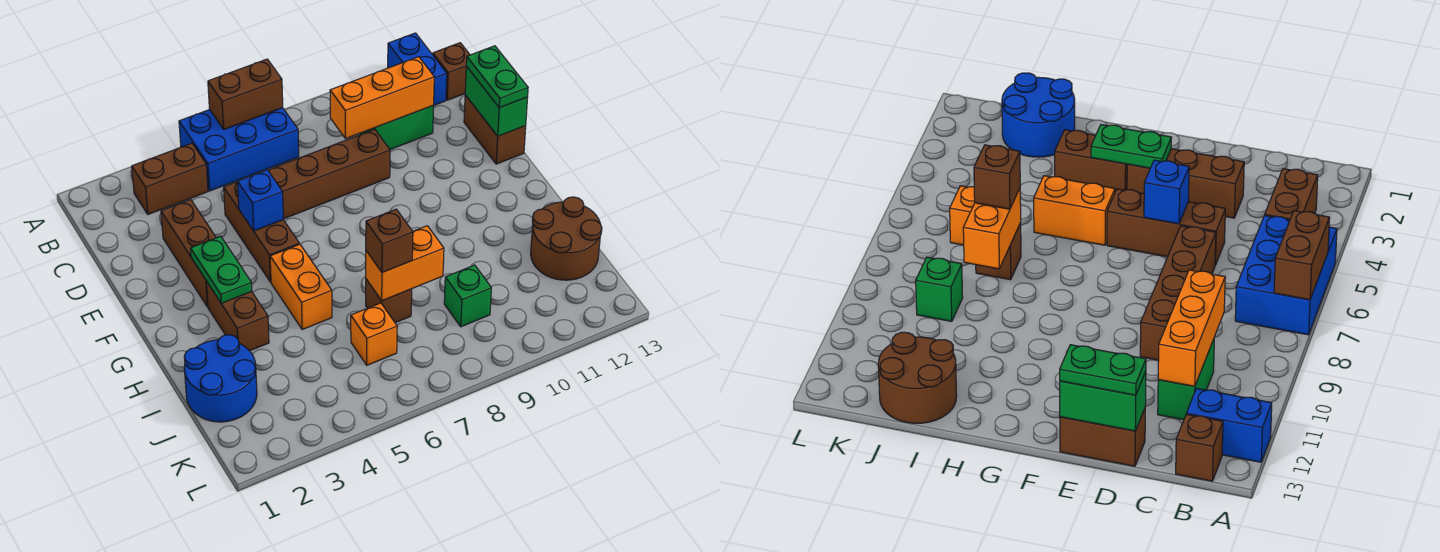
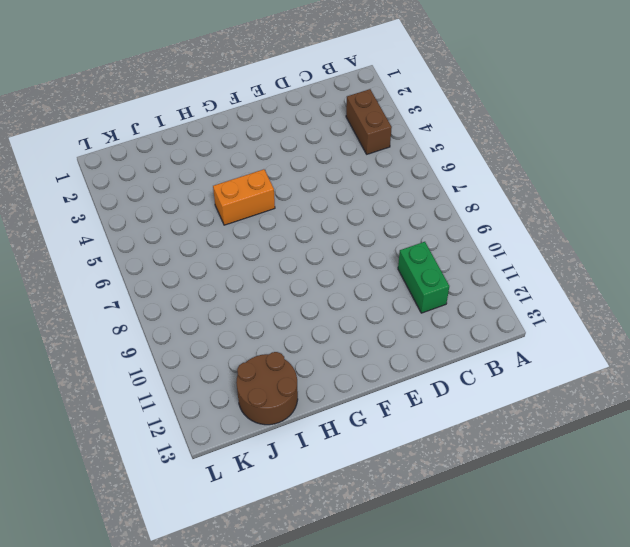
none -> blue brick A5:B7 level 1
none -> blue brick A12:B12 level 1
none -> brown brick B13 level 1

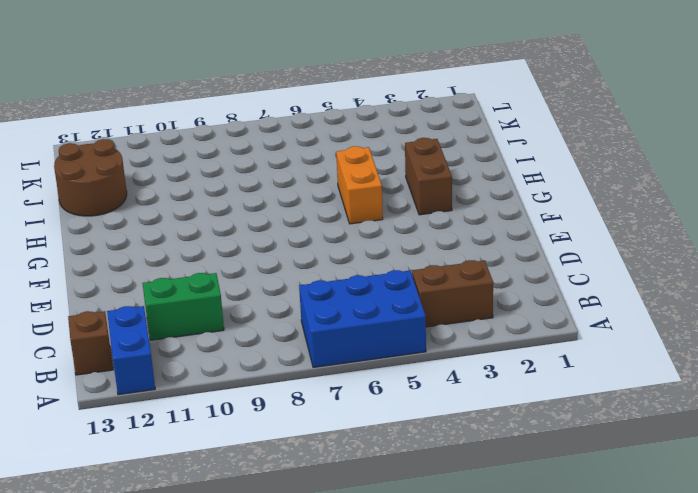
none -> brown brick D3:F3 level 1
none -> brown brick D5:F5 level 1
none -> brown brick D6:D9 level 1

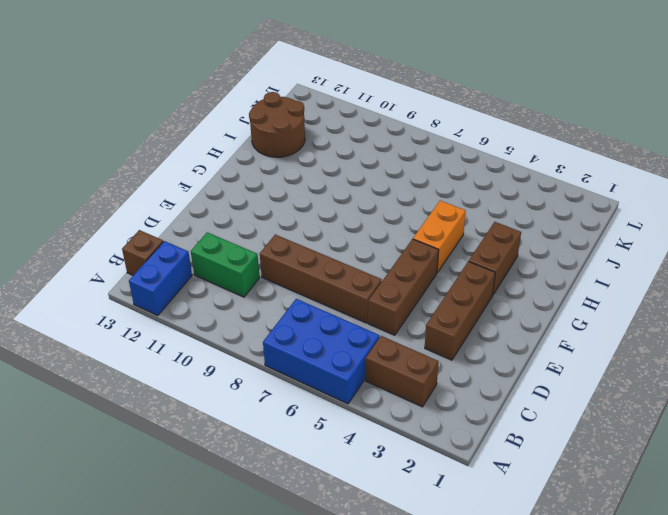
none -> brown brick D13:E13 level 1
none -> blue round brick I1:J2 level 1
none -> brown brick I7 level 1

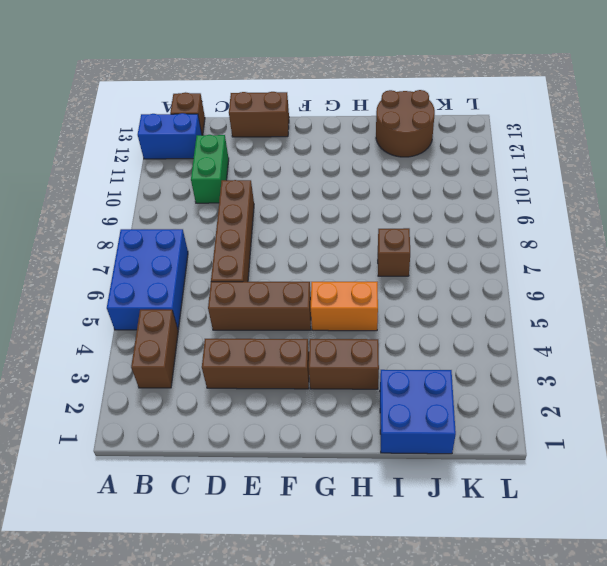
blue brick I1:J2 level 1 -> blue round brick I1:J2 level 1
none -> orange brick J6 level 1
none -> green brick J9 level 1
none -> brown brick A6:A7 level 2

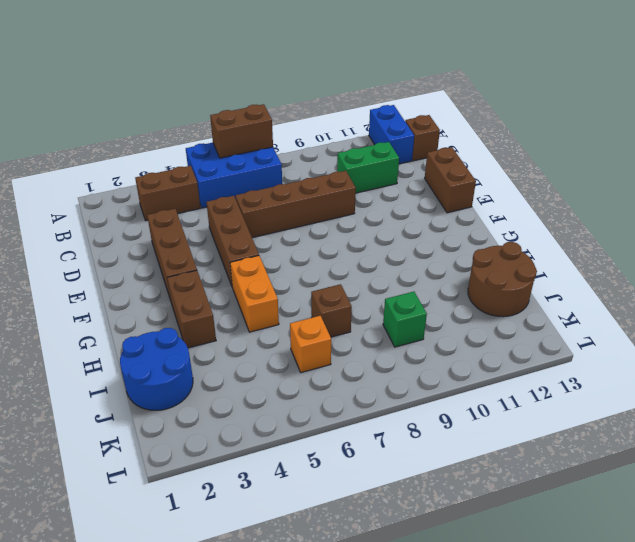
none -> orange brick C9:C11 level 2
none -> green brick D13:E13 level 2
none -> blue brick E5 level 2

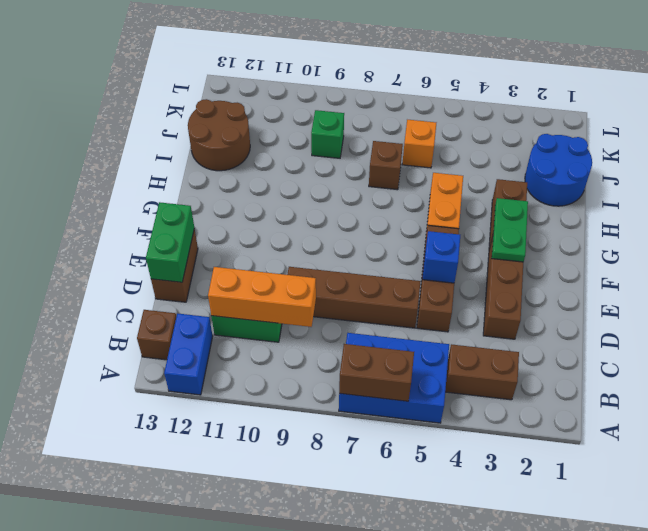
none -> orange brick I7:I8 level 2
none -> green plate D13:E13 level 3
none -> brown brick I7 level 3

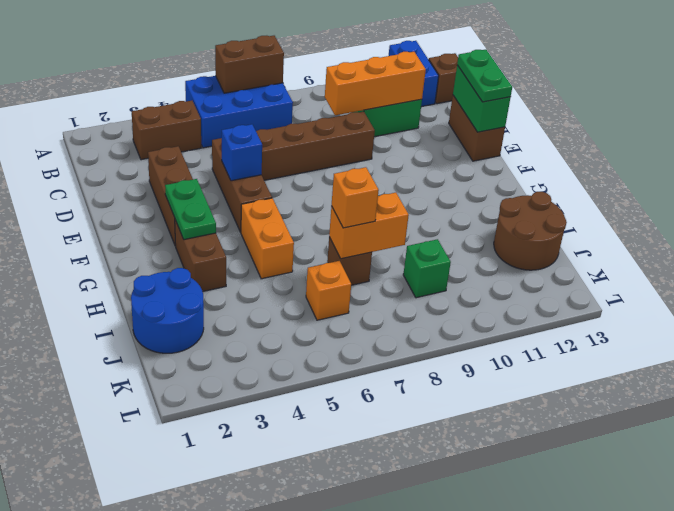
orange brick I7 level 3 -> brown brick I7 level 3

